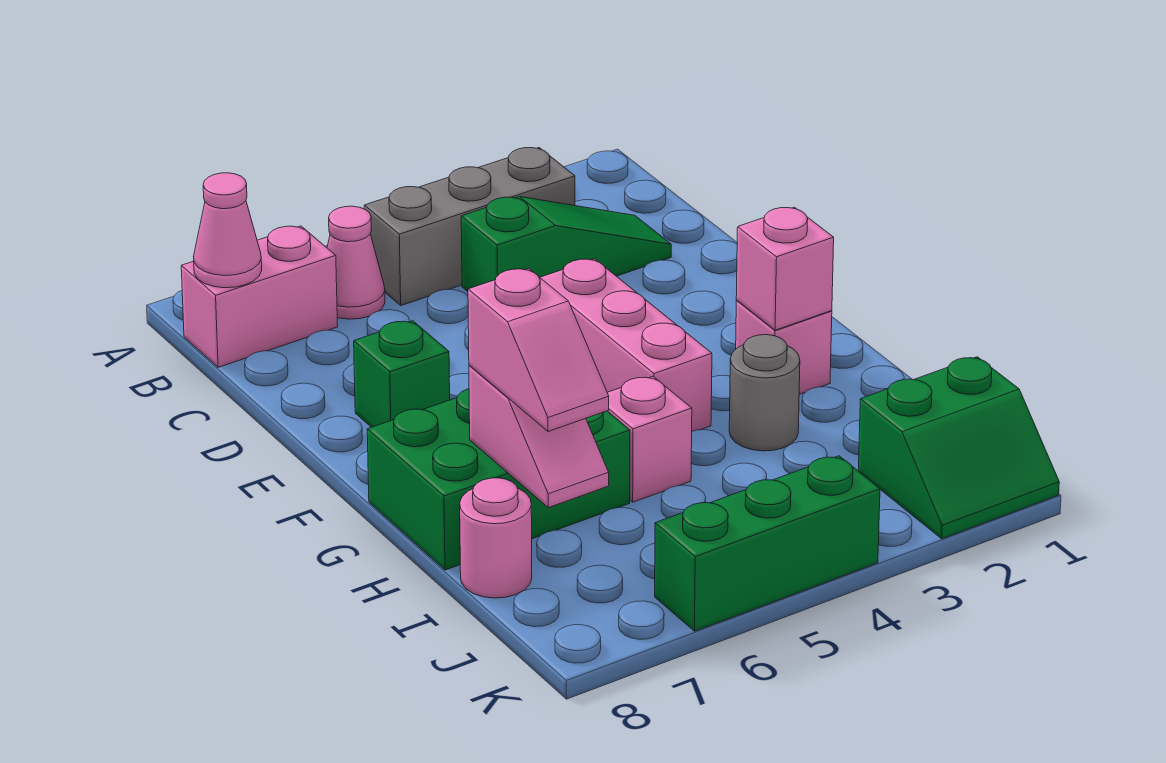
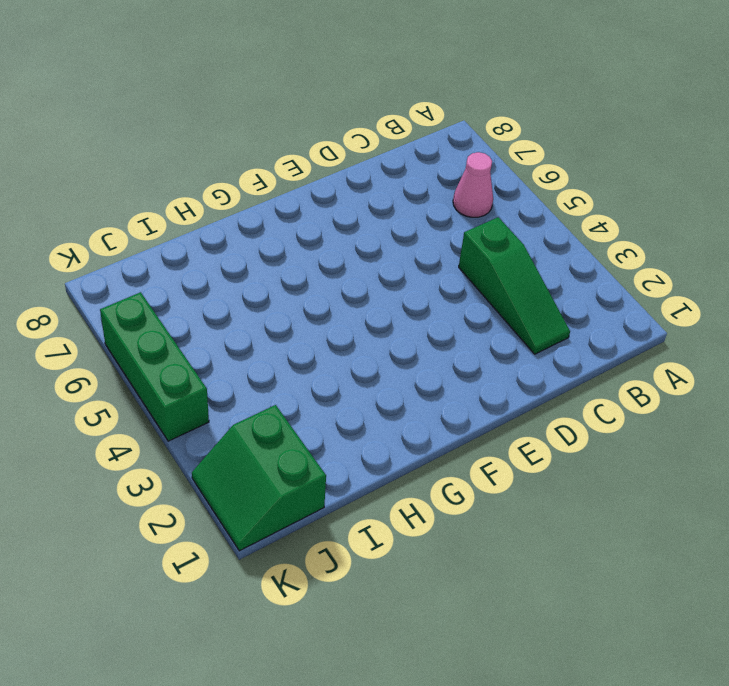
none -> grey brick B3:B5 level 1
none -> pink brick B7:B8 level 1
none -> pink brick E4:G4 level 1

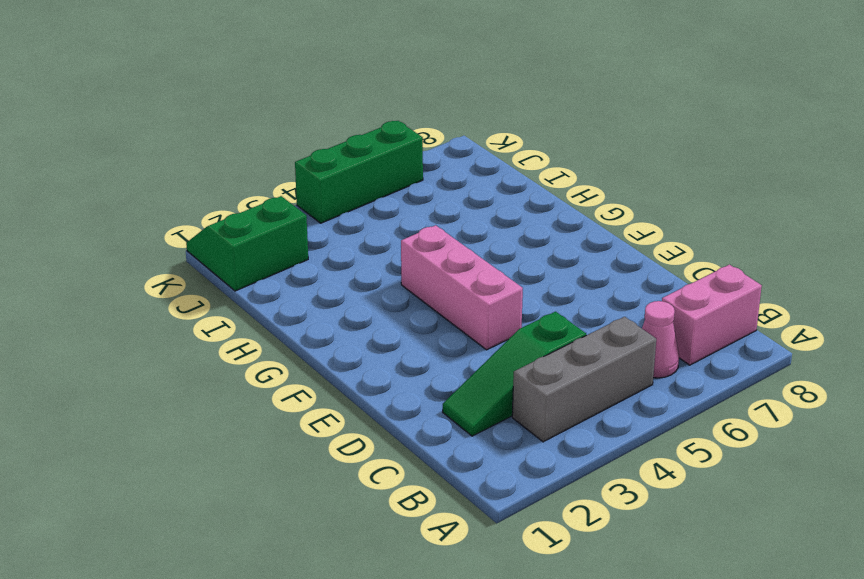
none -> green brick E7 level 1
none -> pink brick G2 level 1
none -> green brick G6:H8 level 1

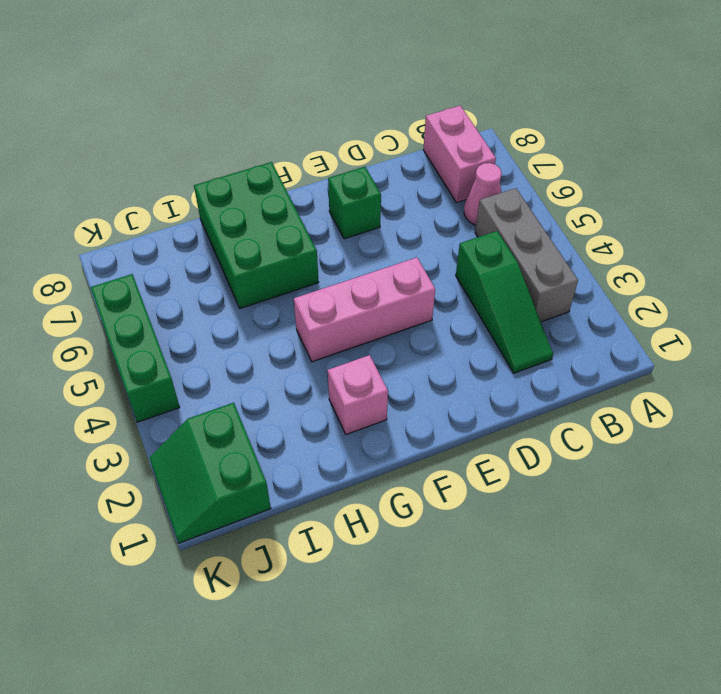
none -> grey round brick H3 level 1
none -> pink brick H5 level 1
none -> pink round brick I8 level 1

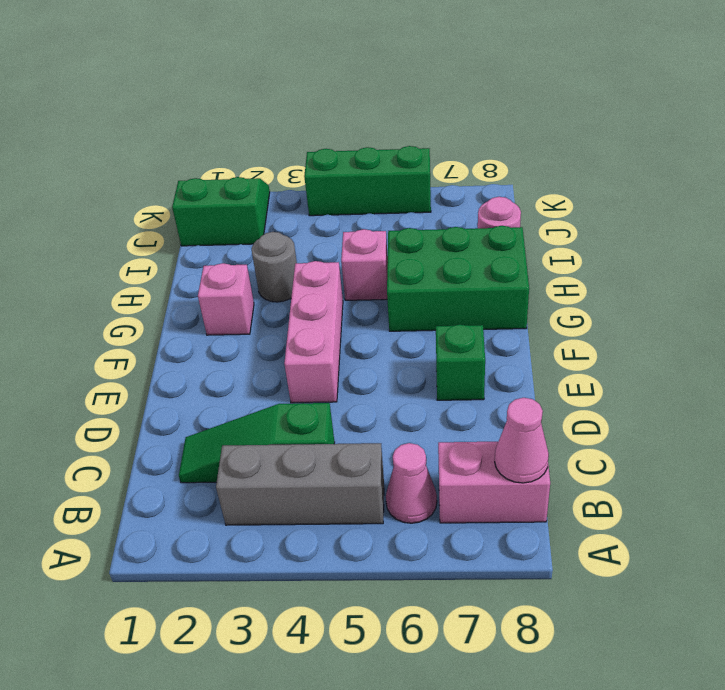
none -> pink brick G2 level 2
none -> pink slope H7:I7 level 2 top H
none -> pink slope H7:I7 level 3 top H

